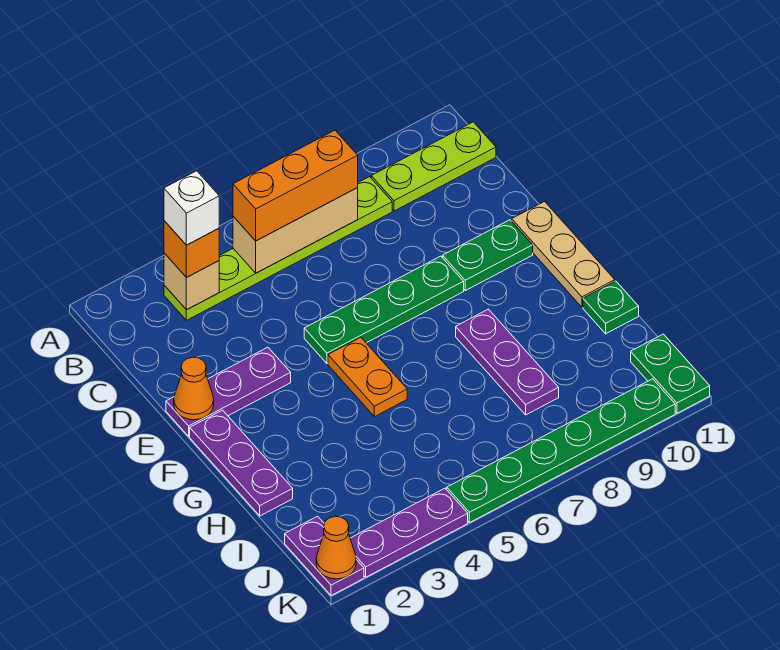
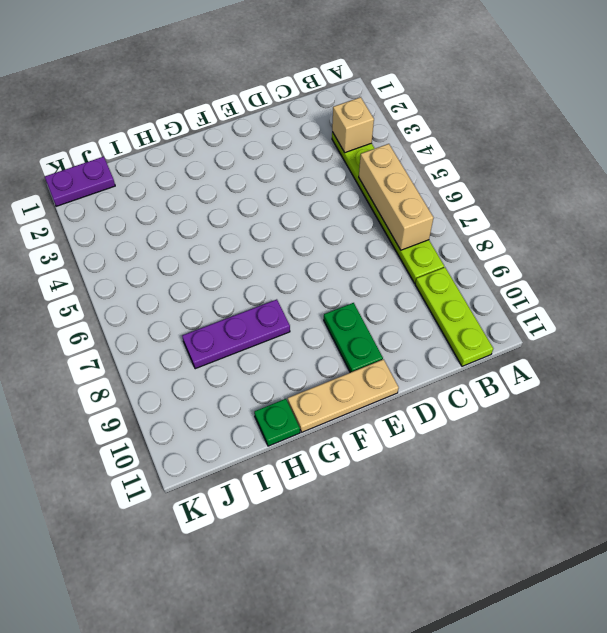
none -> purple plate E1:E3 level 1
none -> green plate E5:E8 level 1
none -> purple plate F1:H1 level 1

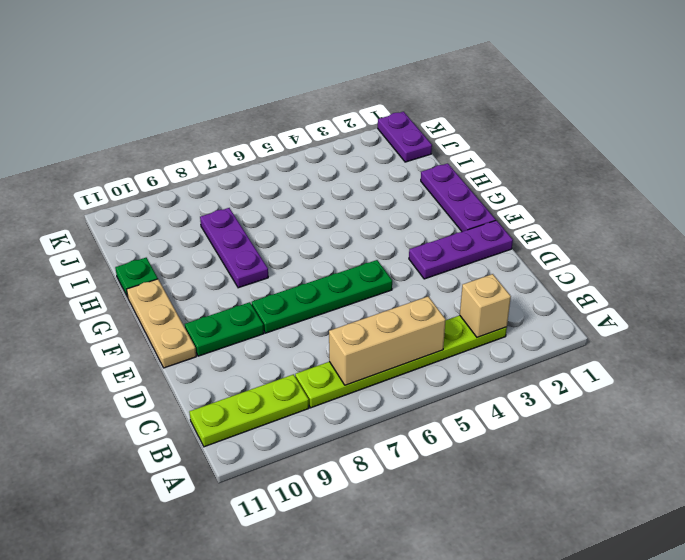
none -> orange plate F5:G5 level 1
none -> green plate J11:K11 level 1
none -> purple plate K2:K4 level 1

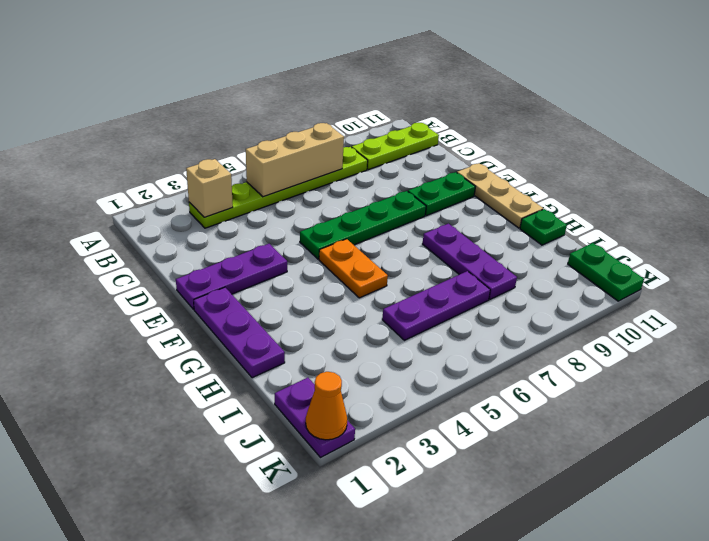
purple plate I5:I7 level 1 -> purple plate K2:K4 level 1
none -> green plate K5:K10 level 1
none -> orange cone E1 level 2
none -> orange brick B3 level 3

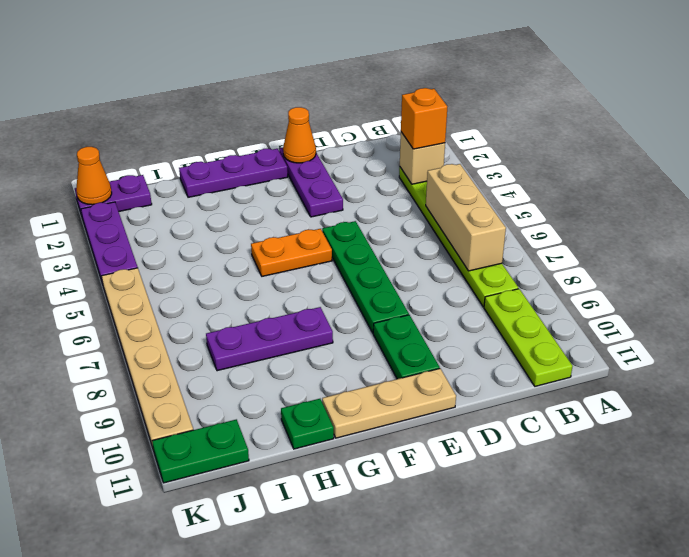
tan plate K5:K10 level 1 -> green plate K5:K10 level 1
none -> orange brick B5:B7 level 3
none -> white brick B3 level 4

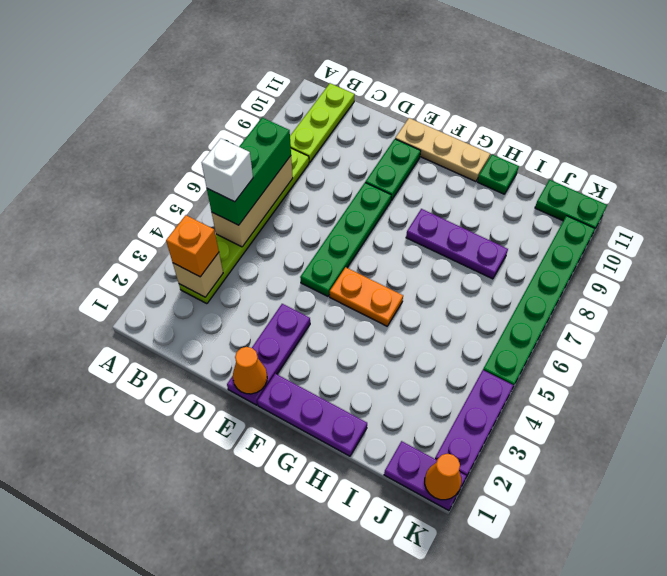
green brick B5:B7 level 3 -> orange brick B5:B7 level 3
white brick B5 level 4 -> white brick B3 level 4

